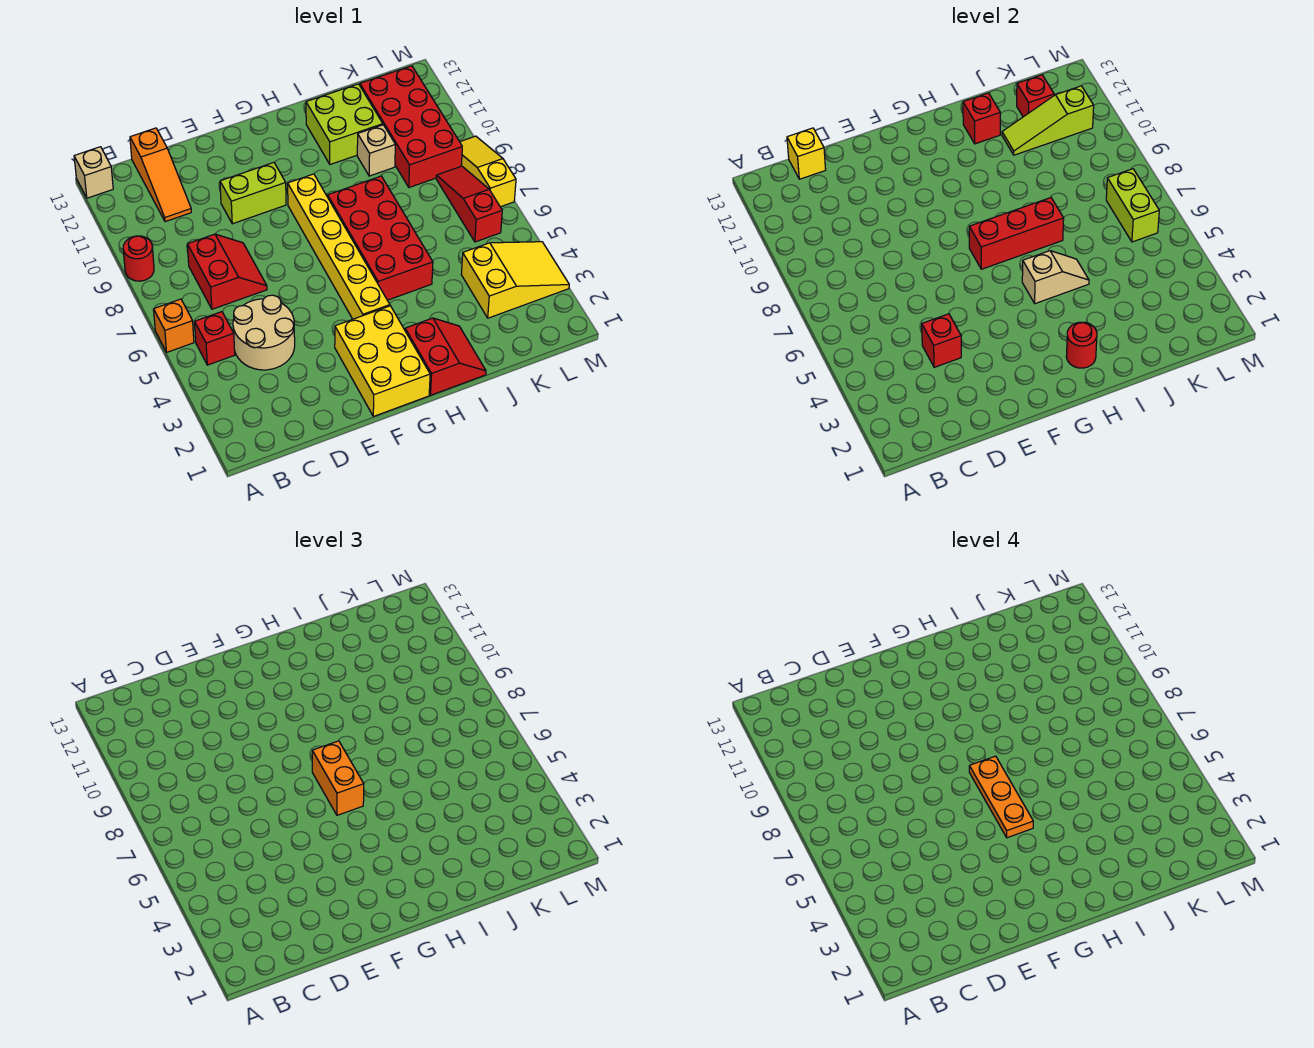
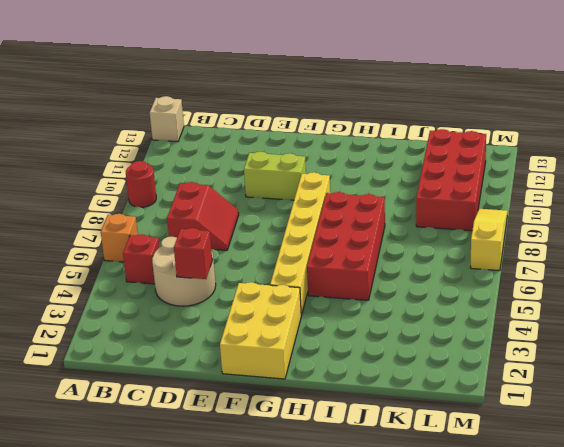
none -> orange slope C11:C13 level 1 top 13
none -> red slope H1:I2 level 1 top H
none -> lime brick I11:J12 level 1

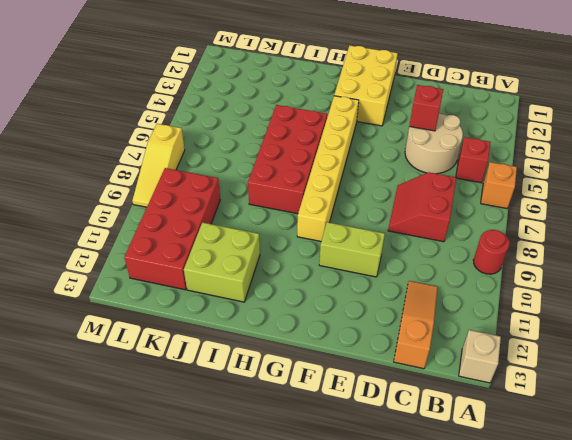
none -> red slope H1:I2 level 1 top H
none -> tan brick J10 level 1
none -> yellow slope K3:M4 level 1 top K

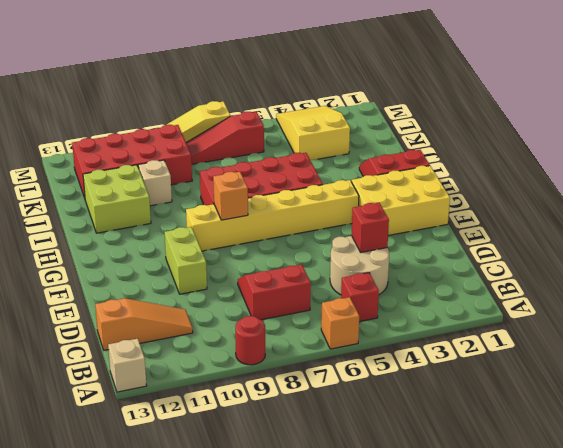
orange brick G8 level 2 -> none
none -> yellow brick C13 level 2
none -> red brick G7:I7 level 2
none -> red round brick H2 level 2

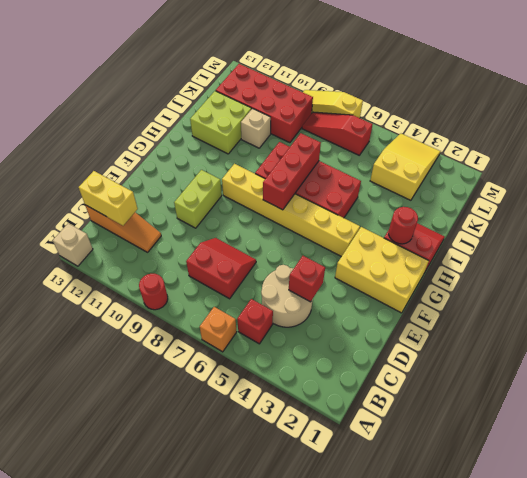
yellow brick C12:C13 level 2 -> yellow brick C13 level 2
none -> tan slope H5:I5 level 2 top H
none -> red brick I12 level 2
none -> lime slope J11:L11 level 2 top L

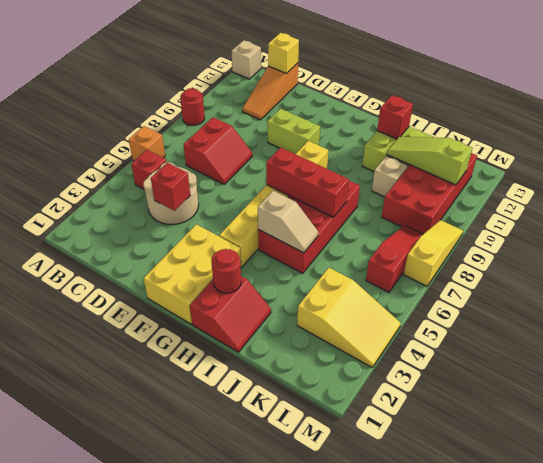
none -> red brick K12 level 2
none -> lime brick L6:L7 level 2
none -> orange brick G6:G7 level 3

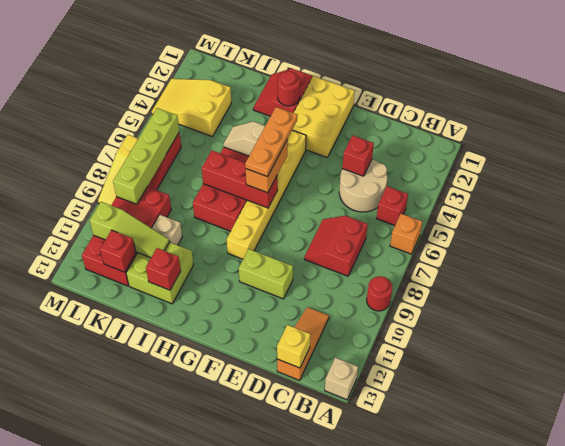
lime brick L6:L9 level 2 -> lime brick L6:L7 level 2

